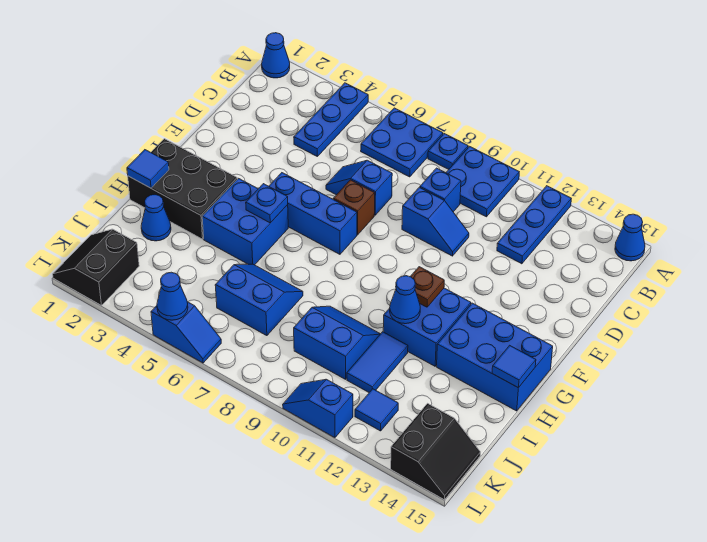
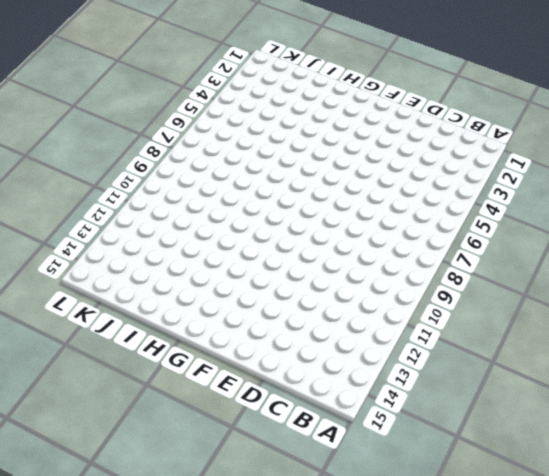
none -> blue cone A1 level 1
none -> blue plate A4:C4 level 1
none -> blue plate A6:B7 level 1
none -> blue plate A8 level 1

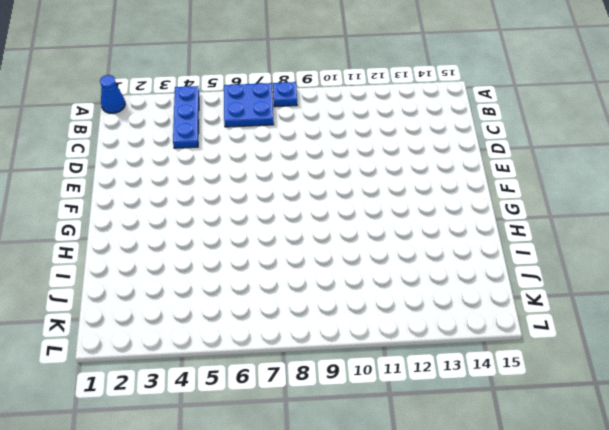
none -> blue plate A9:B10 level 1
none -> blue plate A12:C12 level 1
none -> blue cone A15 level 1
none -> blue brick C9 level 1

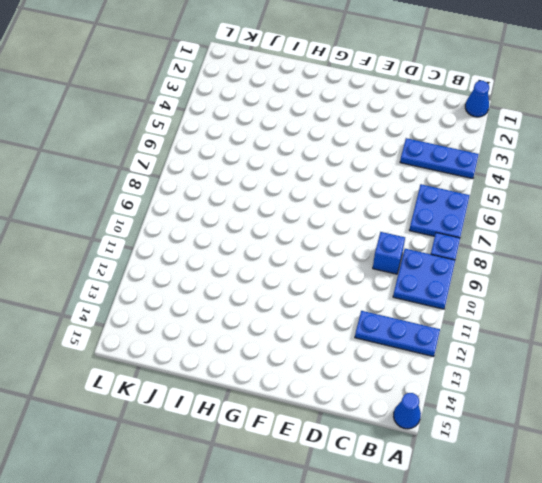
none -> blue slope D6:D7 level 1 top 7
none -> blue slope D9:D10 level 1 top 9
none -> brown brick E7 level 1
none -> blue brick F5:F7 level 1

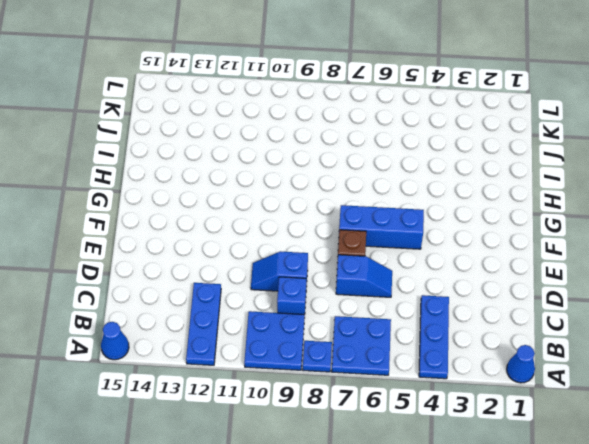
none -> black brick G1:H3 level 1
none -> blue brick G4:H5 level 1
none -> blue brick G11:H12 level 1
none -> blue brick G13:H15 level 1

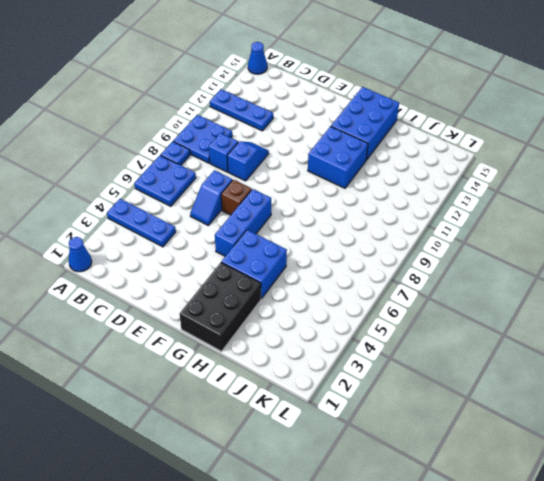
none -> blue cone I2 level 1
none -> blue slope I6:J7 level 1 top J
none -> blue slope I9:J10 level 1 top J
none -> blue tile I11:J11 level 1

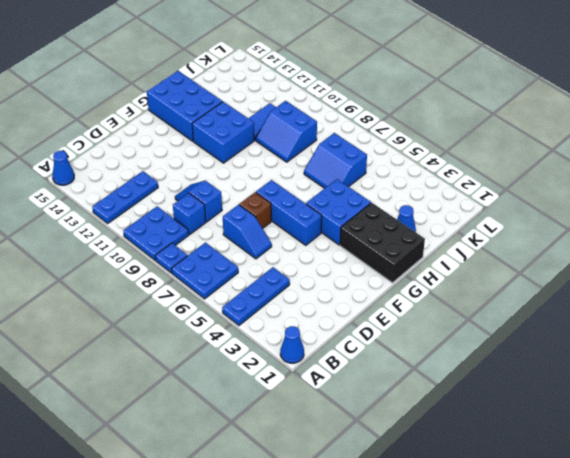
none -> black slope K1:L2 level 1 top 2
none -> blue tile K12 level 1
none -> black slope K14:L15 level 1 top 14
none -> blue slope L5:L6 level 1 top 5

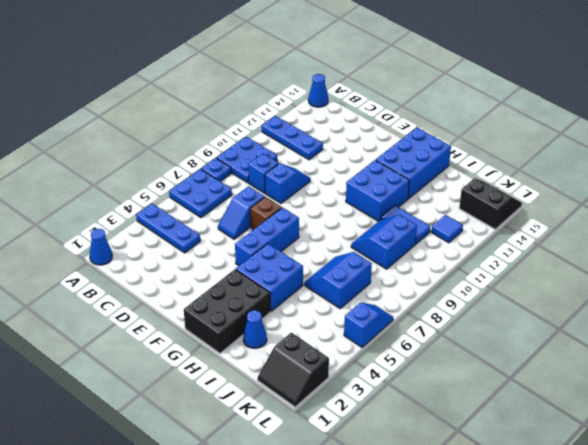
none -> blue slope L10:L11 level 1 top 11
none -> blue plate G5 level 2
none -> brown plate G11 level 2
none -> blue tile H1 level 2

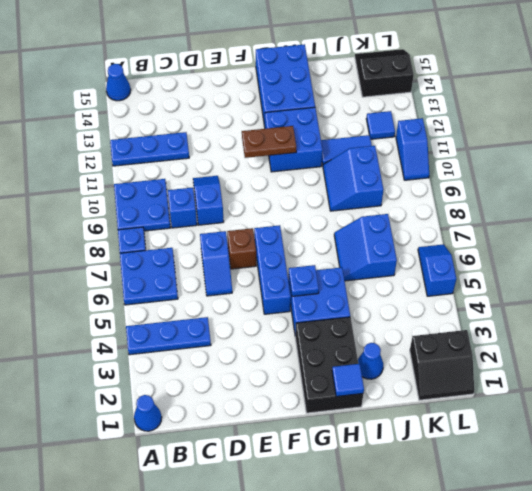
brown plate F11:G11 level 2 -> brown plate G11 level 2
none -> blue cone H11 level 2
none -> blue tile H15 level 2
none -> blue cone L5 level 2

